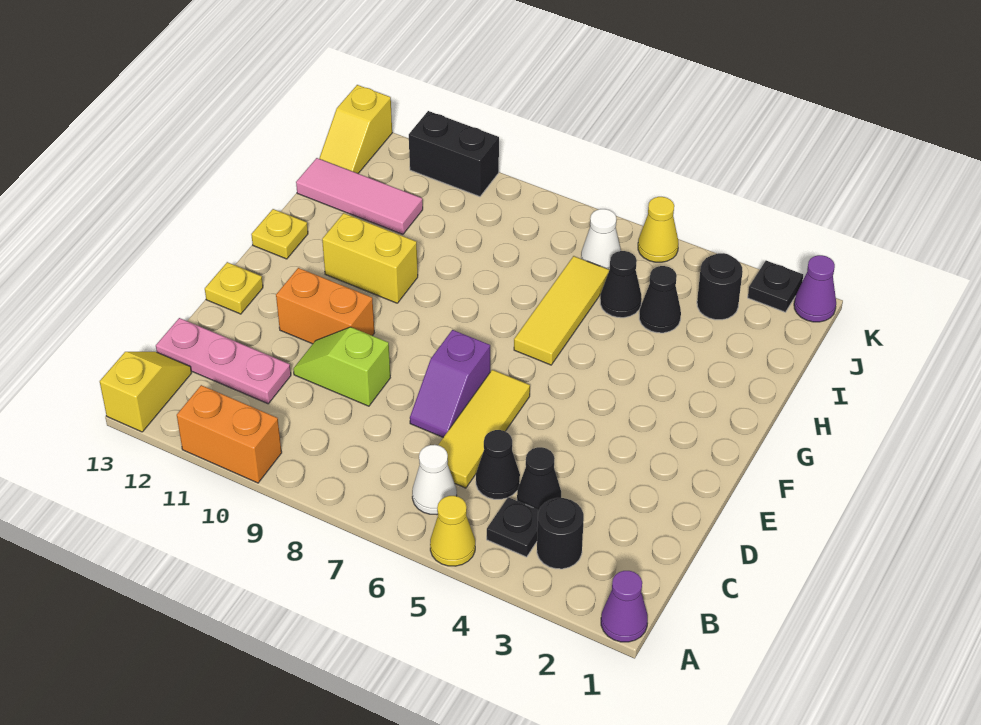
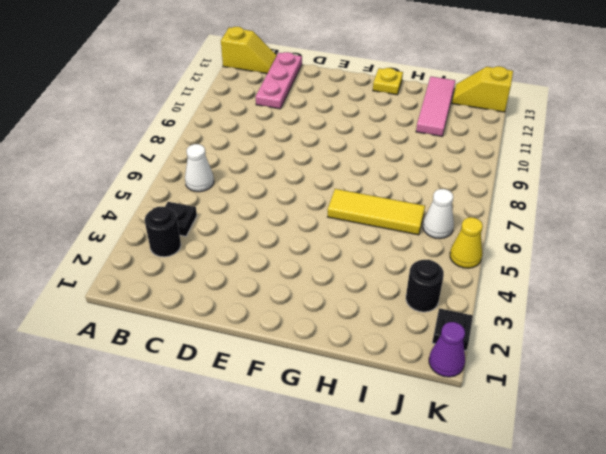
none -> purple cone A1 level 1
none -> yellow cone A5 level 1
none -> orange brick A10:A11 level 1

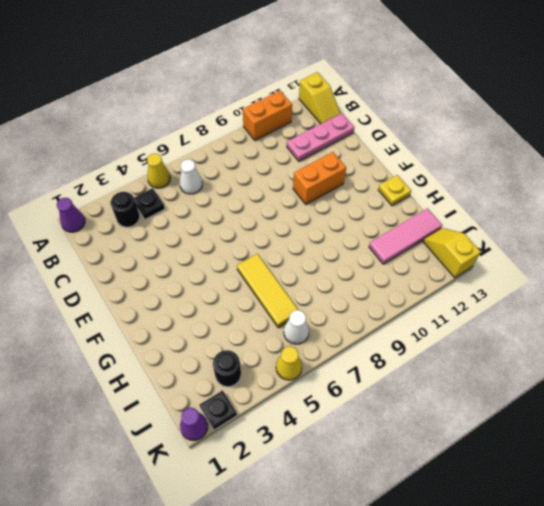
none -> black cone C4 level 1
none -> black cone C5 level 1
none -> yellow tile C6:E6 level 1

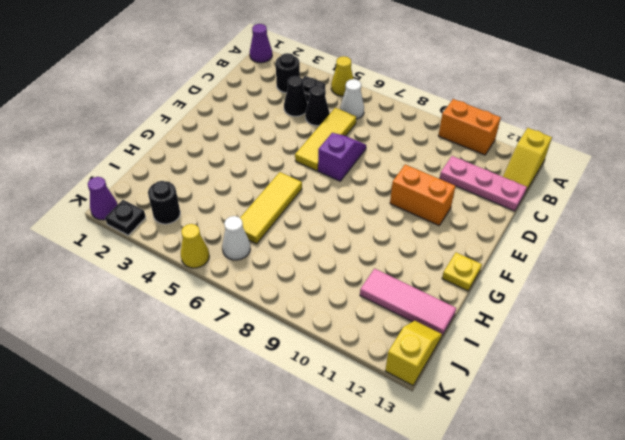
none -> lime slope D9:D10 level 1 top 9
none -> yellow plate E13 level 1
none -> yellow brick G10:G11 level 1

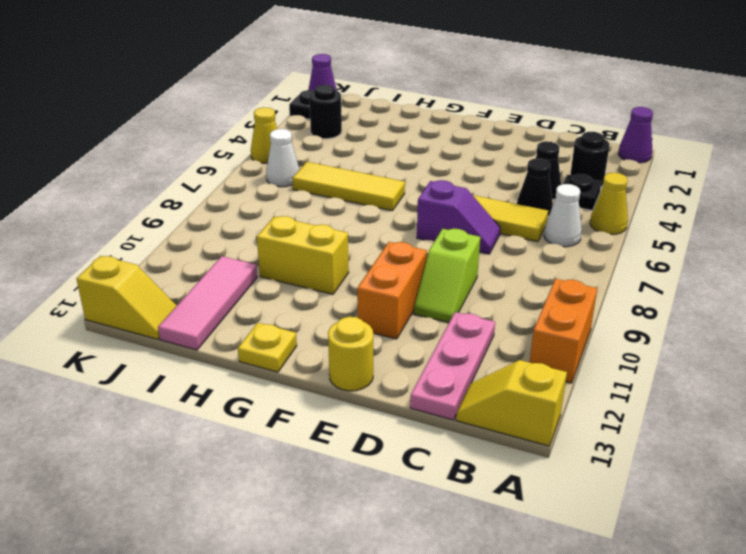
yellow round brick E13 level 1 -> yellow plate E13 level 1
yellow brick G10:H10 level 1 -> yellow brick G10:G11 level 1
none -> black cone I4 level 1
none -> black cone I5 level 1
none -> black brick K10:K11 level 1

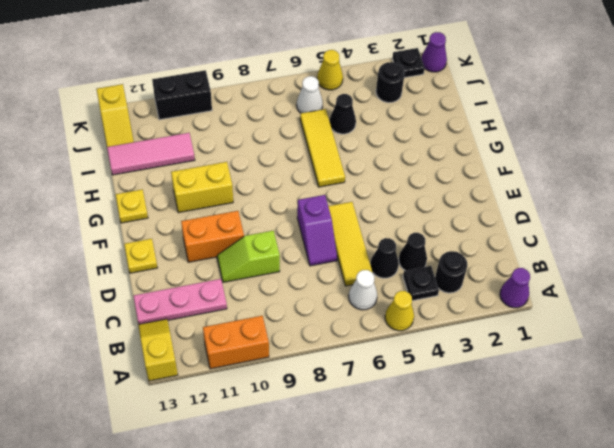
none -> black cone I4 level 1

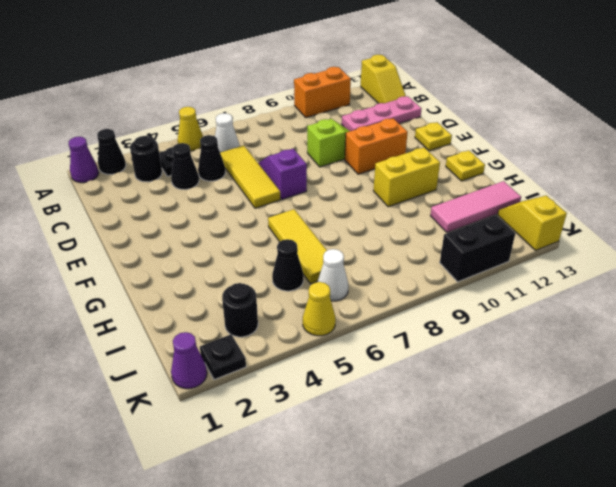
black cone A2 level 1 -> black cone I4 level 1

